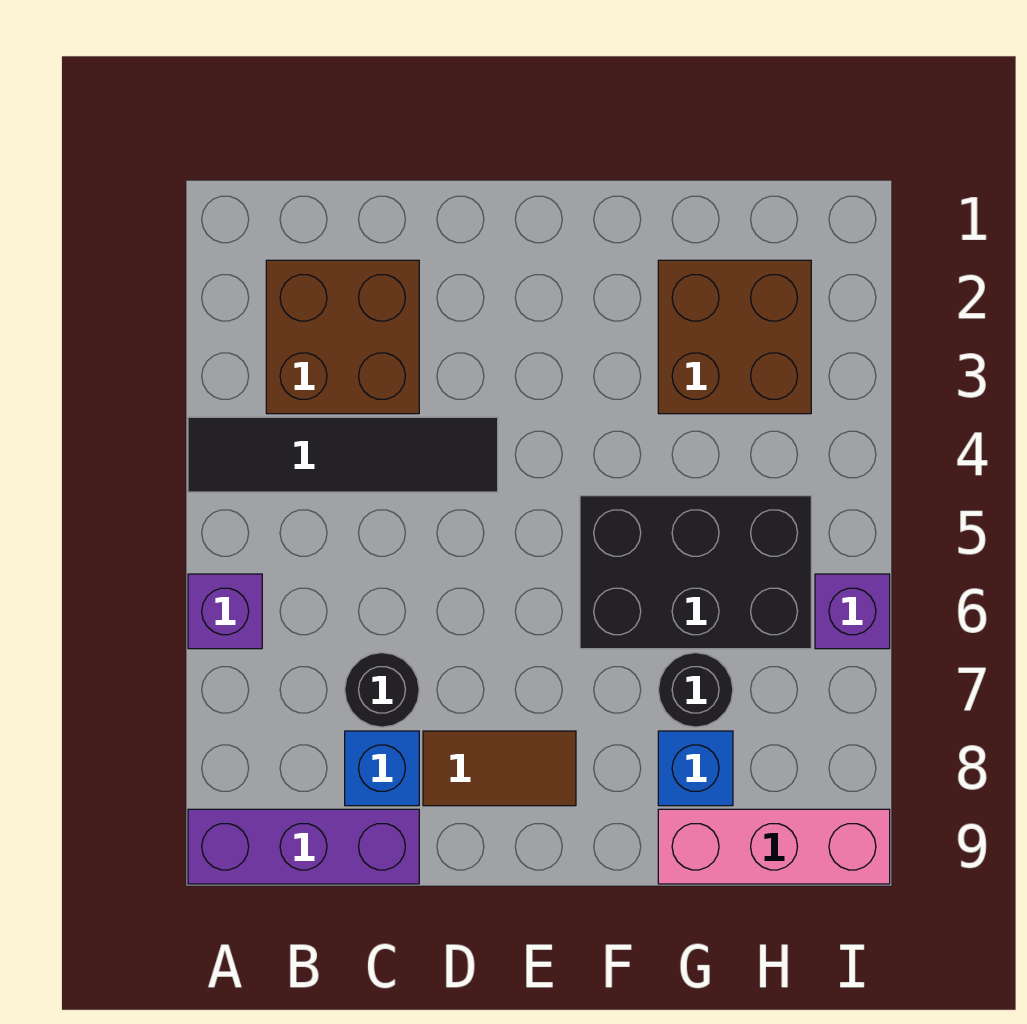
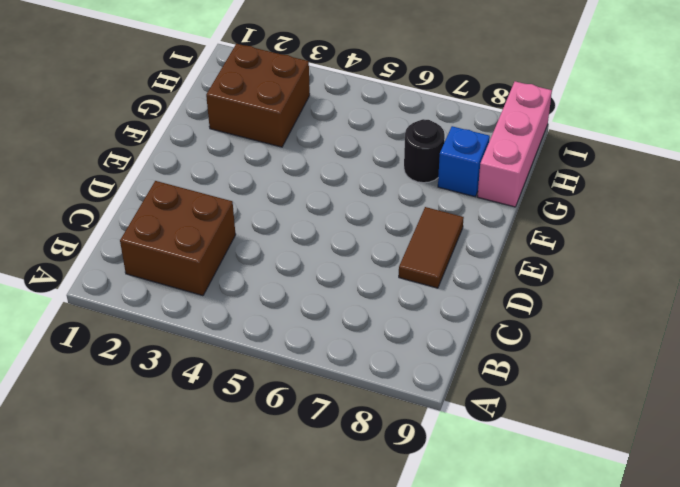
none -> black tile A4:D4 level 1
none -> purple brick A6 level 1
none -> purple brick A9:C9 level 1

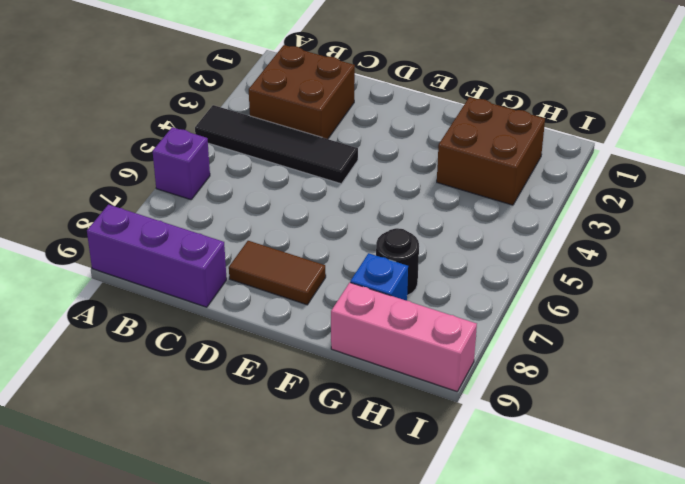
none -> black round brick C7 level 1
none -> blue brick C8 level 1
none -> black brick F5:H6 level 1

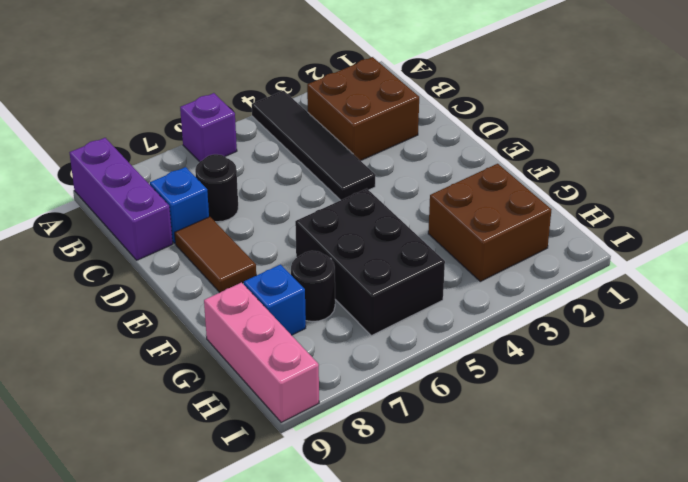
none -> purple brick I6 level 1

